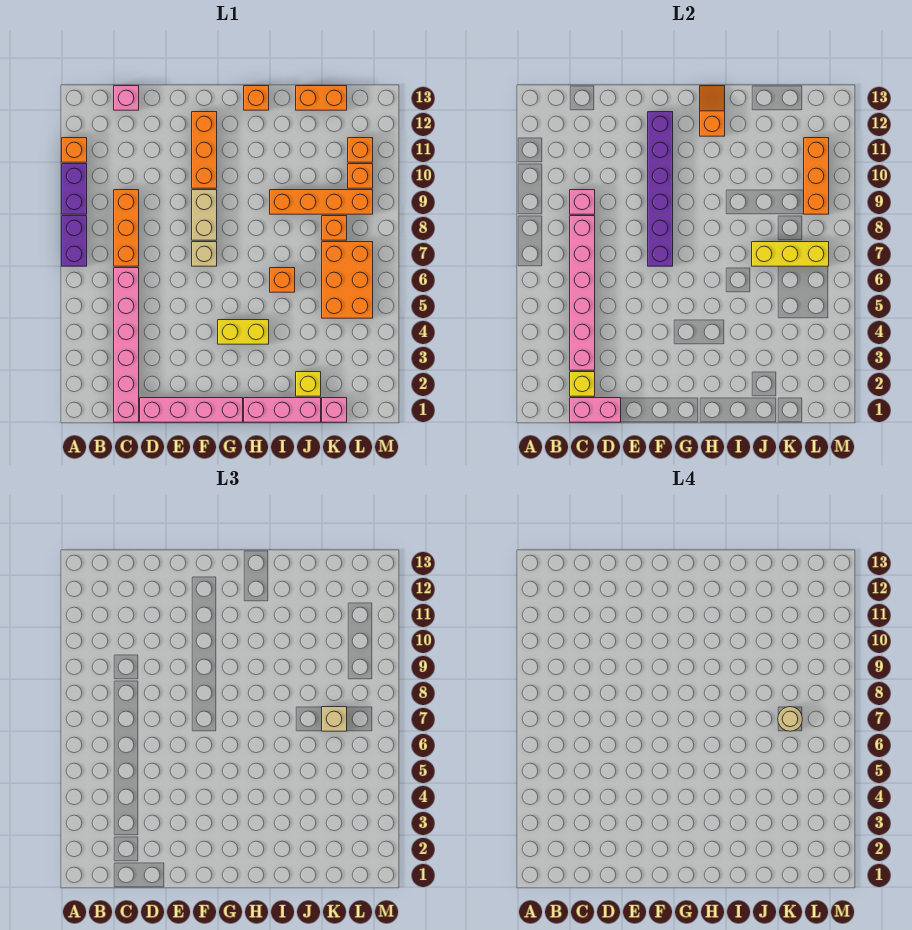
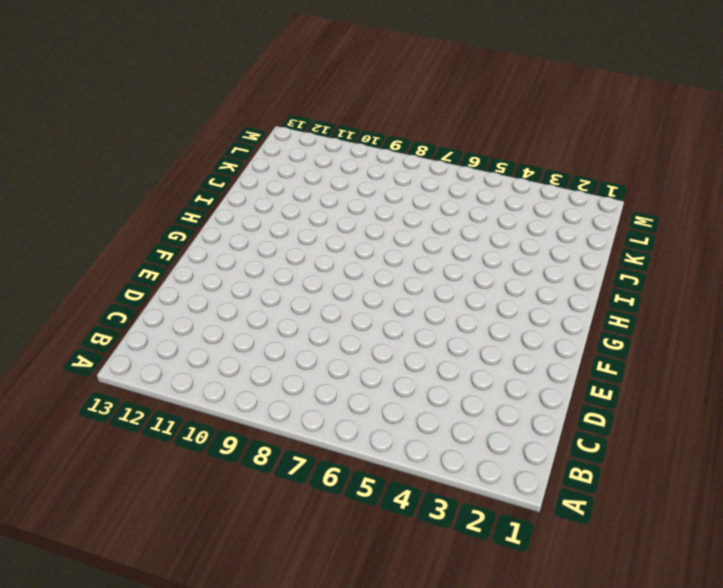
none -> purple brick A7:A8 level 1
none -> purple brick A9:A10 level 1
none -> orange brick A11 level 1
none -> pink brick C1:C6 level 1

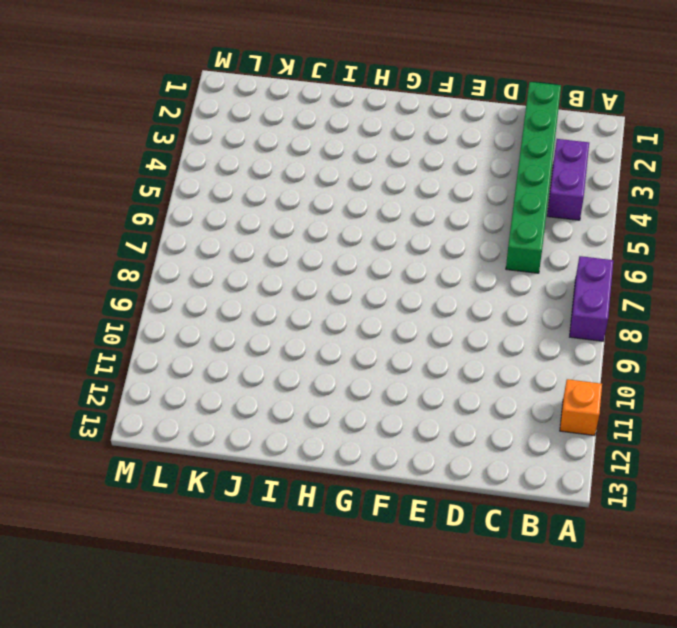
purple brick B3:B4 level 1 -> purple brick A9:A10 level 1
green brick C1:C6 level 1 -> pink brick C1:C6 level 1
none -> orange brick C7:C9 level 1
none -> pink brick C13 level 1
none -> pink brick D1:G1 level 1
none -> tan brick F7 level 1

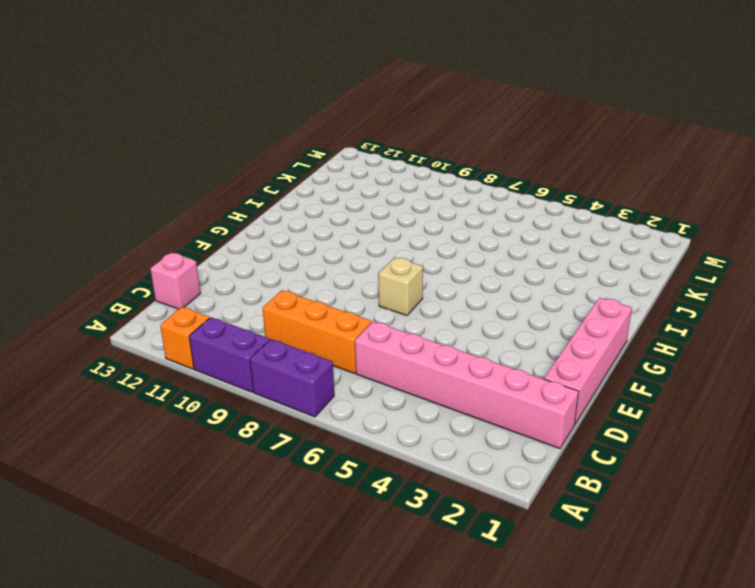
none -> tan brick F8:F9 level 1
none -> orange brick F10:F12 level 1
none -> yellow brick G4:H4 level 1
none -> pink brick H1:J1 level 1

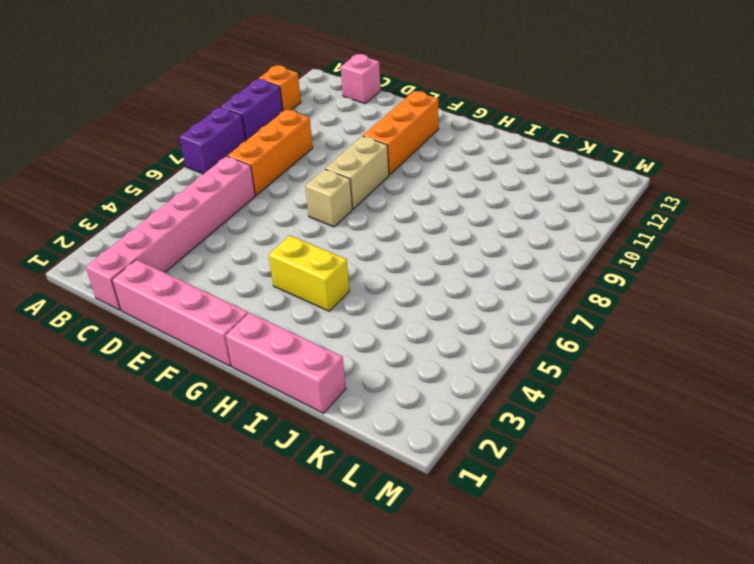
none -> orange brick H13 level 1
none -> orange brick I6 level 1
none -> orange brick I9:L9 level 1
none -> yellow brick J2 level 1

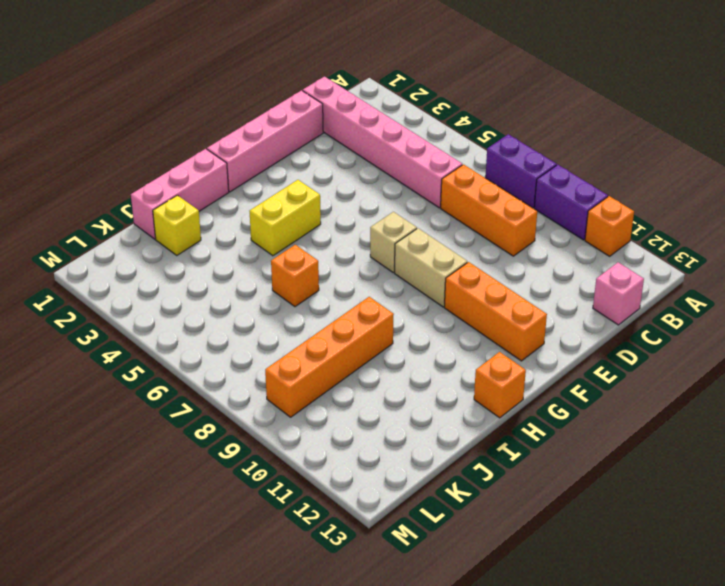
none -> orange brick J13:K13 level 1
none -> pink brick K1 level 1
none -> orange brick K5:L7 level 1
none -> orange brick K8 level 1

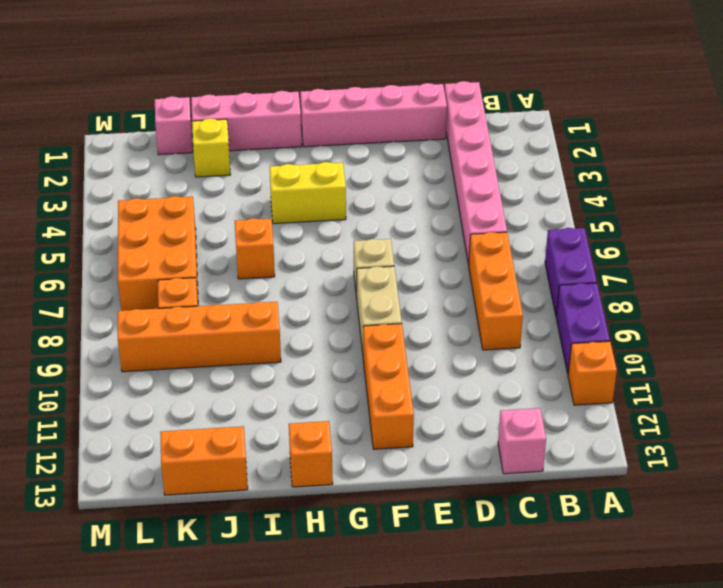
none -> orange brick L10 level 1
none -> orange brick L11 level 1
none -> pink brick C1:D1 level 2
none -> yellow brick C2 level 2

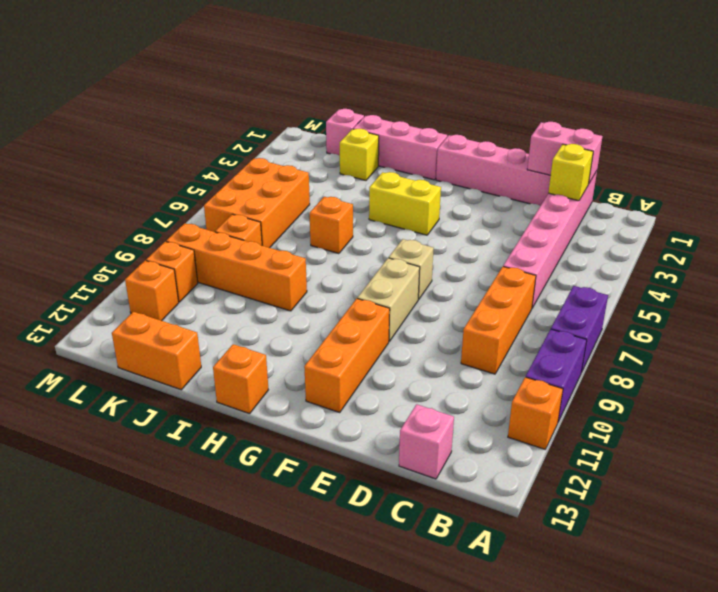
none -> pink brick C3:C8 level 2
none -> pink brick C9 level 2
none -> purple brick F7:F12 level 2
none -> orange slope H12:H13 level 2 top 12

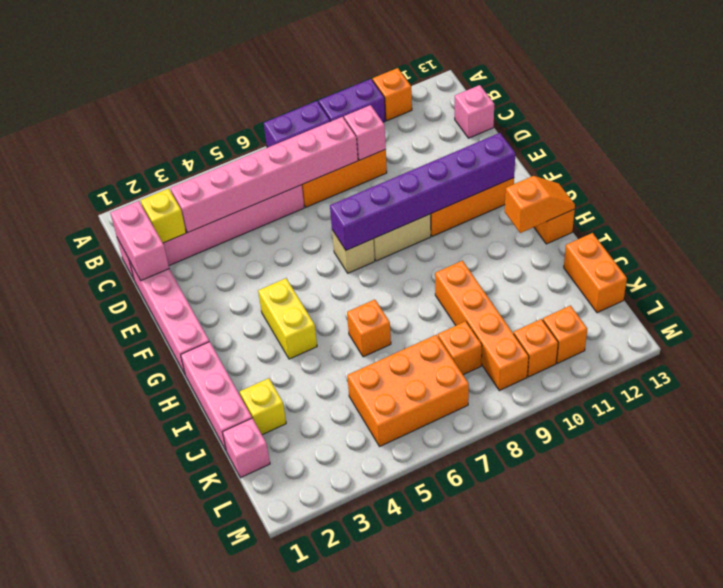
none -> yellow brick J7:L7 level 2
none -> orange brick L9:L11 level 2
none -> tan brick K7 level 3
none -> tan round brick K7 level 4

